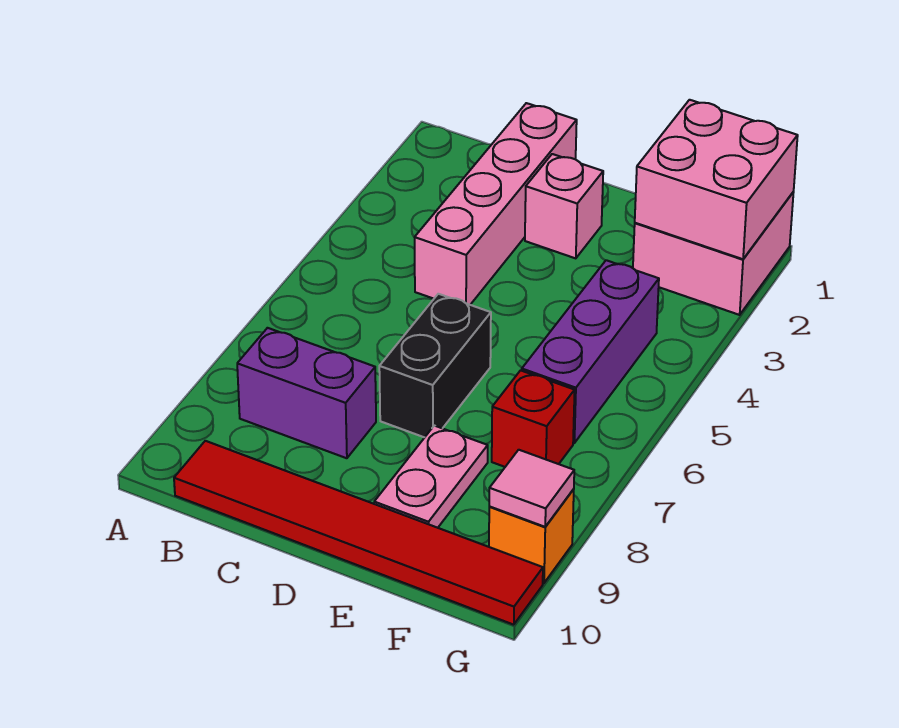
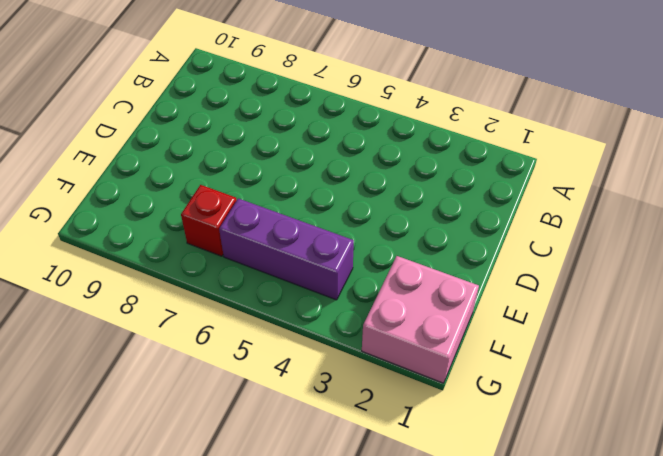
none -> purple brick B8:C8 level 1
none -> red tile B10:G10 level 1
none -> pink brick C1:C4 level 1

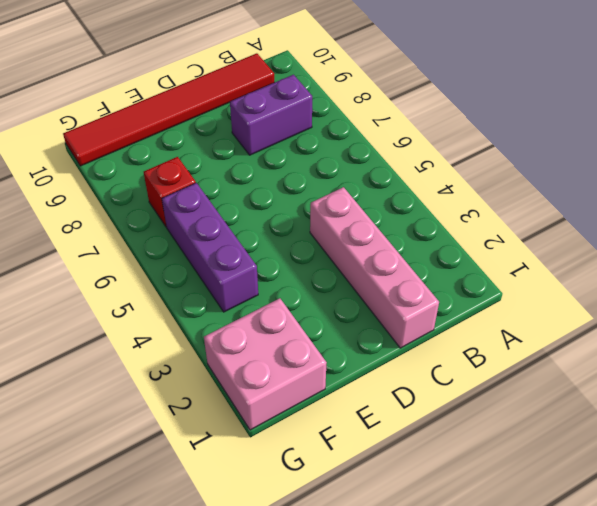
none -> pink brick D2 level 1
none -> black brick D6:D7 level 1
none -> pink plate E8:E9 level 1

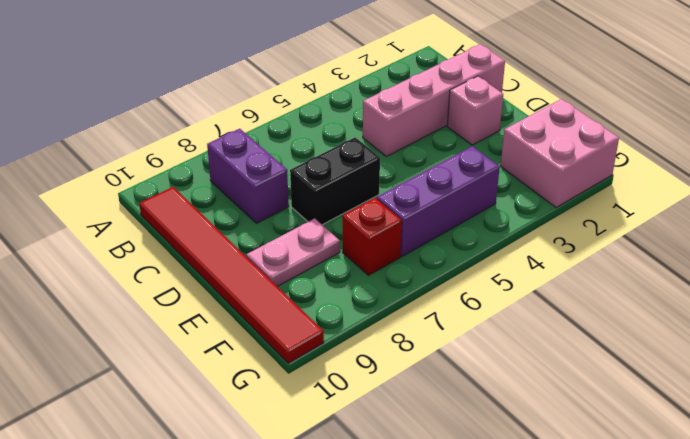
none -> orange brick G9 level 1
none -> pink brick F1:G2 level 2
none -> pink tile G9 level 2

